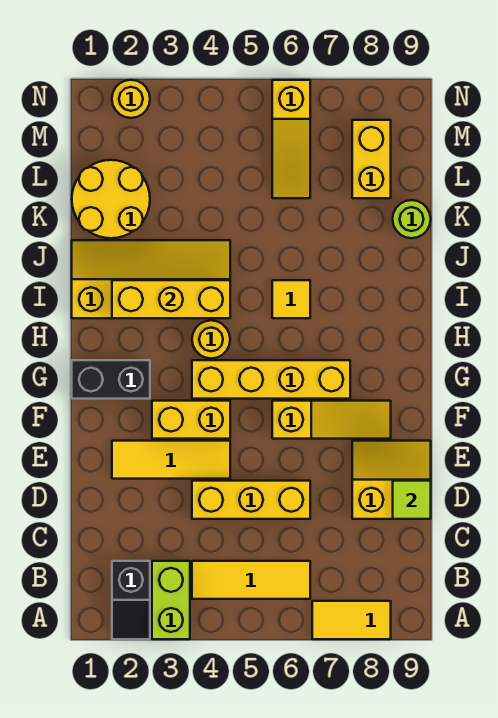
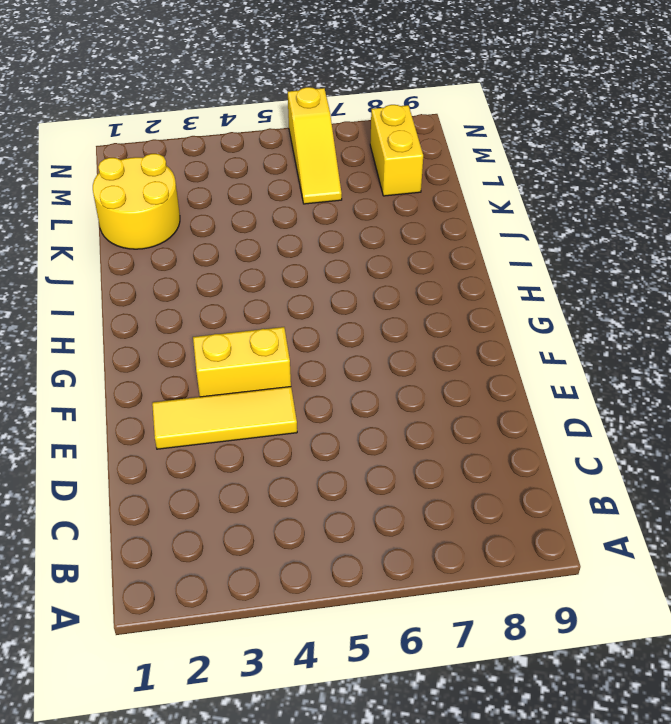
none -> black slope A2:B2 level 1 top B
none -> lime brick A3:B3 level 1
none -> yellow tile A7:A8 level 1

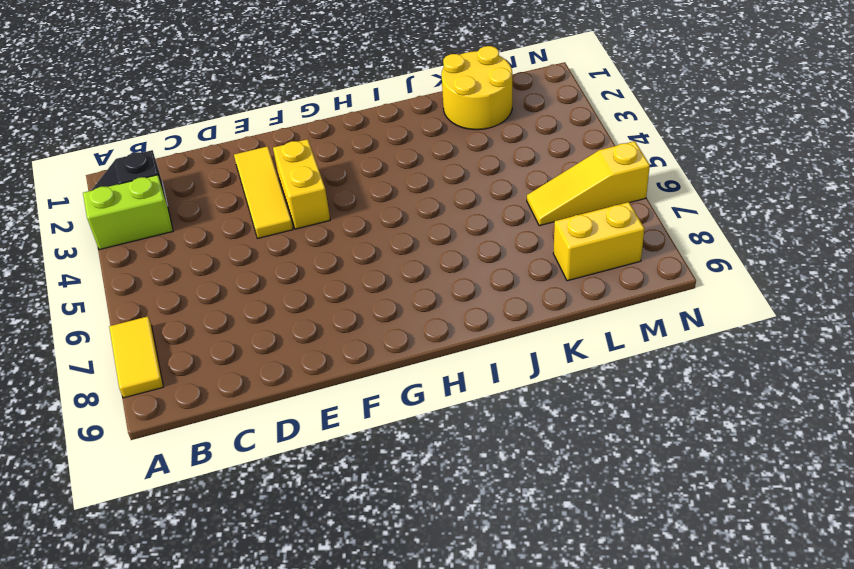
none -> yellow tile B4:B6 level 1
none -> yellow brick D4:D6 level 1
none -> yellow slope D8:E9 level 1 top D

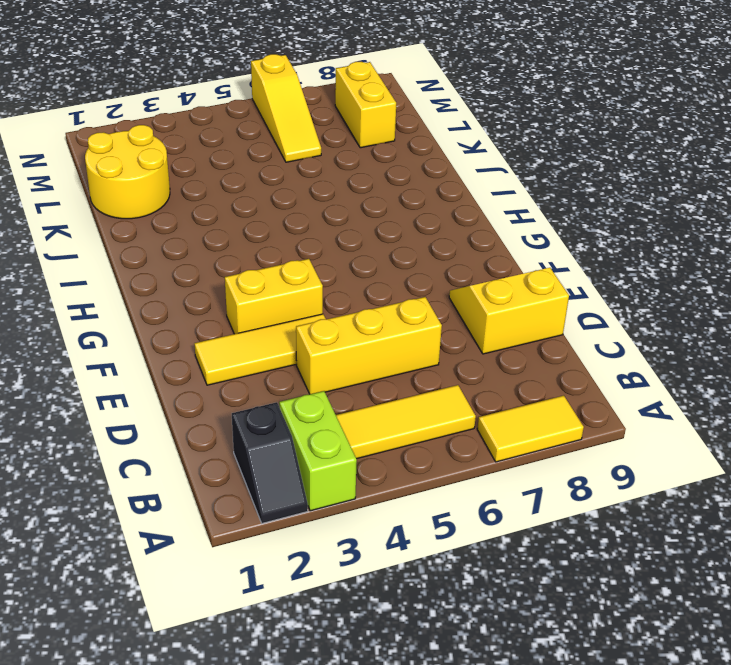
none -> yellow slope F6:F8 level 1 top 6
none -> black brick G1:G2 level 1
none -> yellow brick G4:G7 level 1

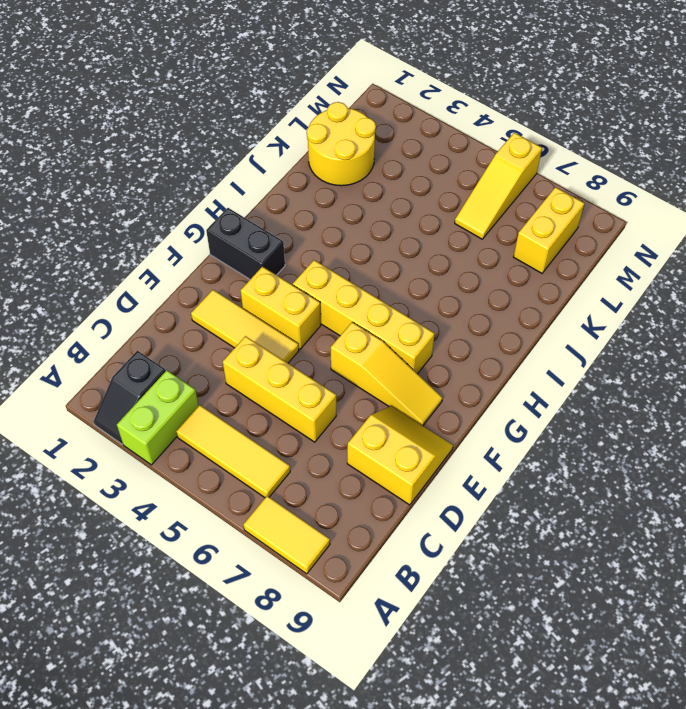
none -> yellow round brick H4 level 1
none -> yellow slope I1:J4 level 1 top I
none -> yellow tile I6 level 1

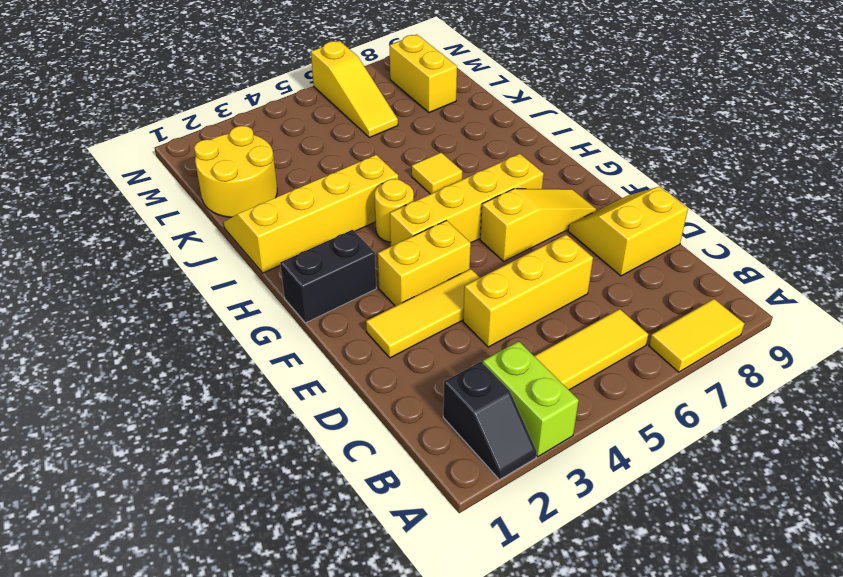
none -> lime round brick K9 level 1
none -> yellow round brick N2 level 1
none -> lime tile D9 level 2

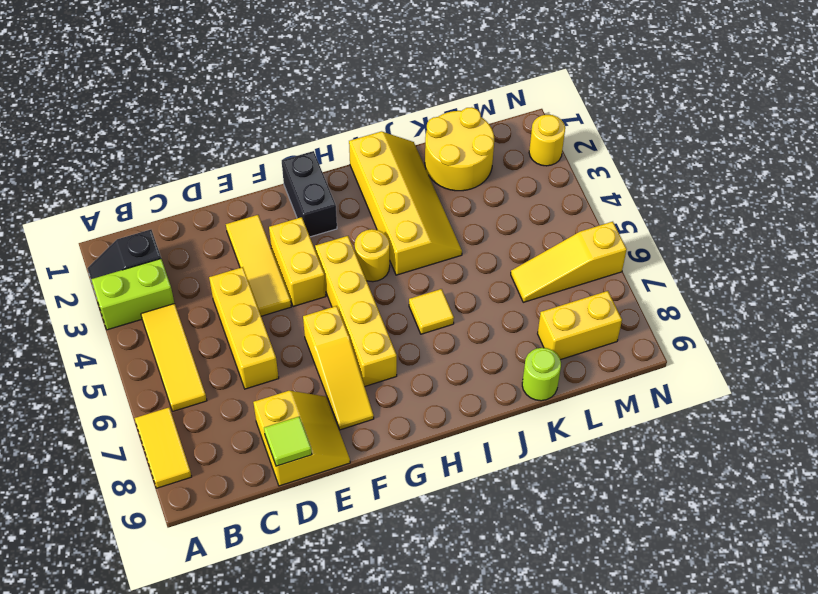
none -> yellow brick I2:I4 level 2

